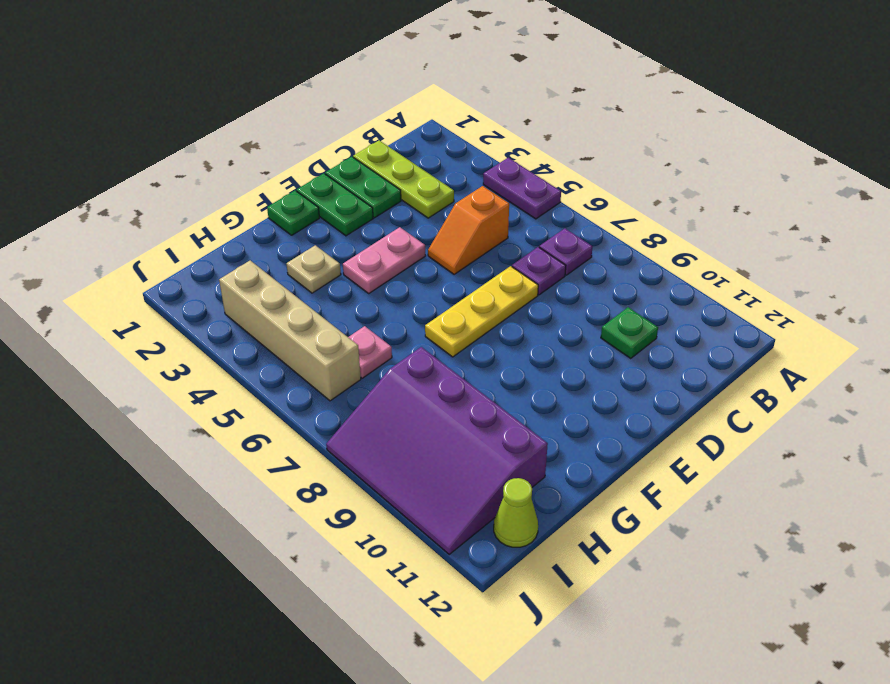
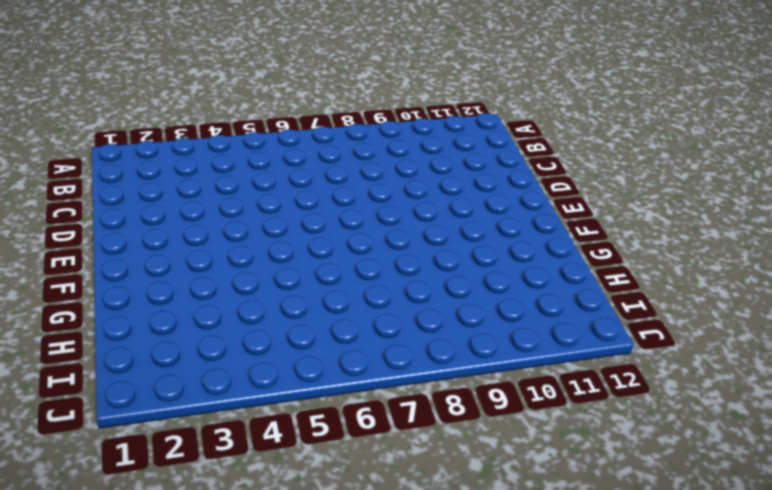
none -> purple plate A4:A5 level 1
none -> purple plate B7 level 1
none -> lime plate C1:C3 level 1

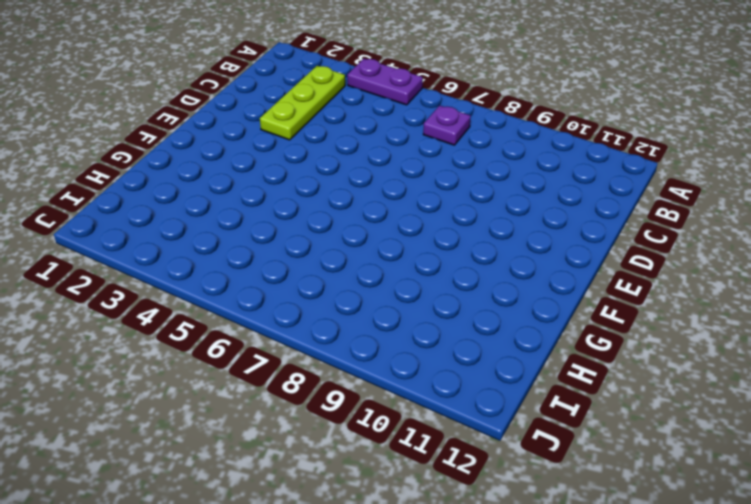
lime plate B3:D3 level 1 -> lime plate C1:C3 level 1
none -> orange slope C5:D5 level 1 top C
none -> purple plate C7 level 1
none -> green plate C10 level 1

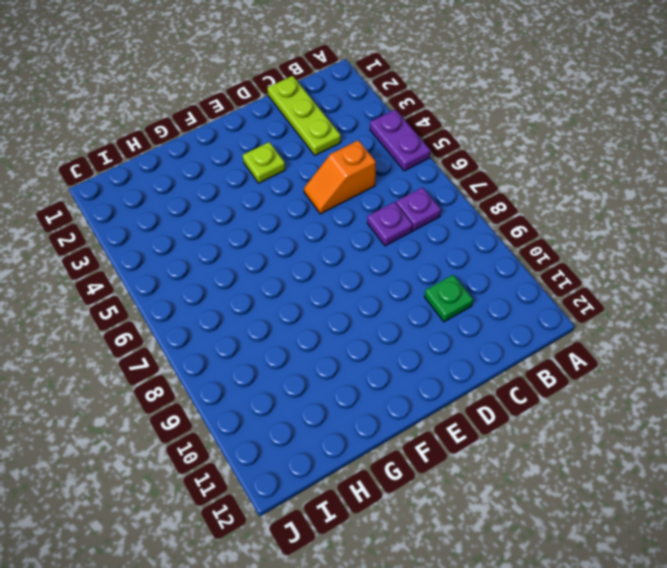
lime plate E3 level 1 -> none
none -> green plate D1:D2 level 1
none -> yellow plate D7:F7 level 1
none -> green plate E1:E2 level 1

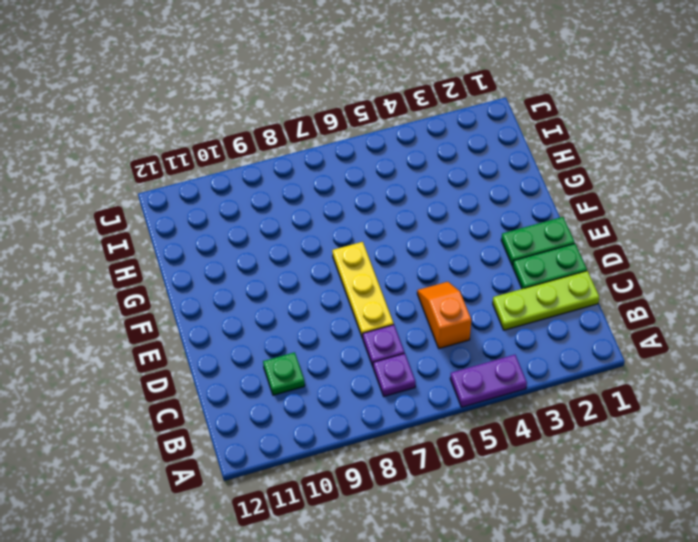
none -> pink plate E4:F4 level 1
none -> green plate F1 level 1
none -> tan plate G3 level 1

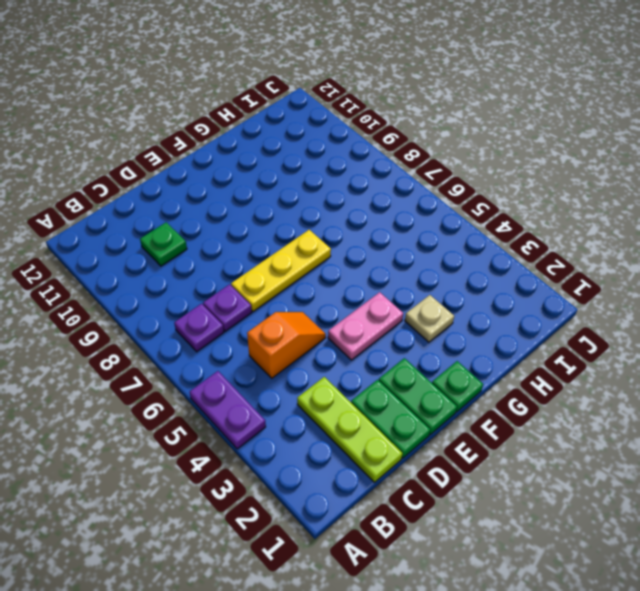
none -> pink plate H6 level 1
none -> purple slope H8:J11 level 1 top H
none -> tan brick I3:I6 level 1

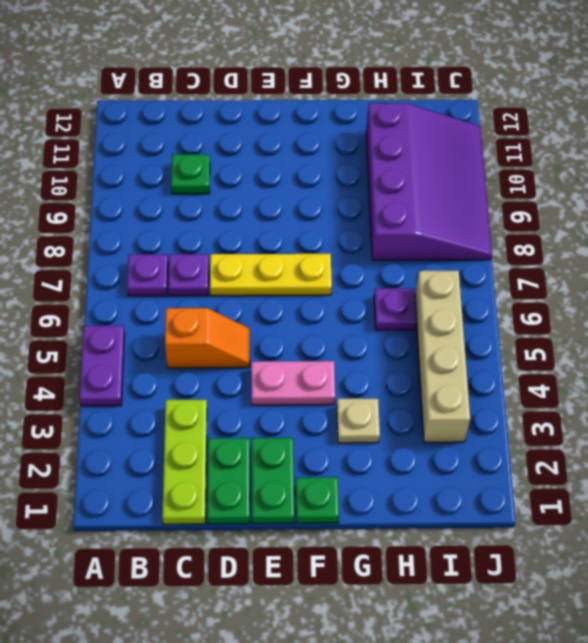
purple plate H6 level 1 -> pink plate H6 level 1
none -> lime cone I12 level 1

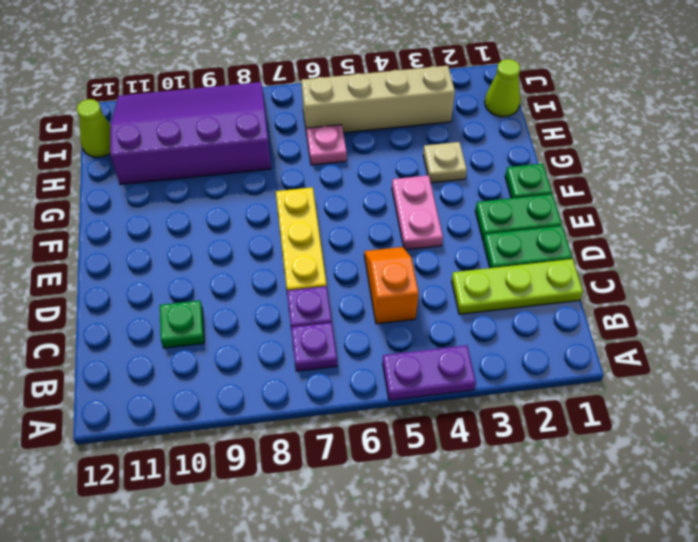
lime cone I1 level 1 -> none

